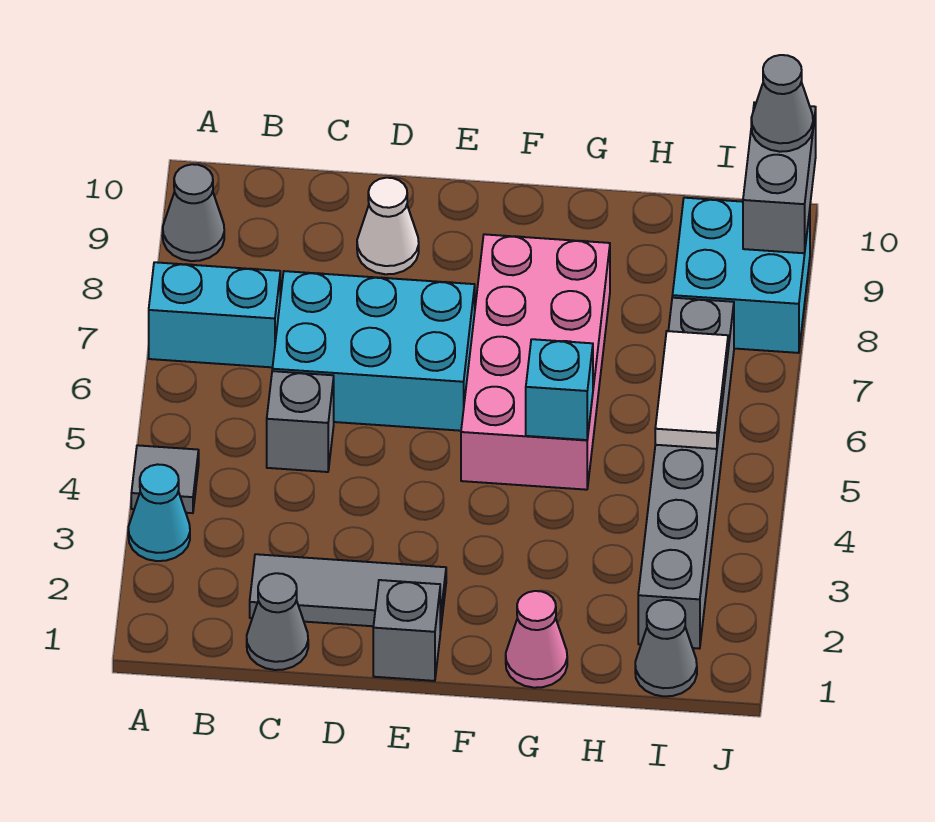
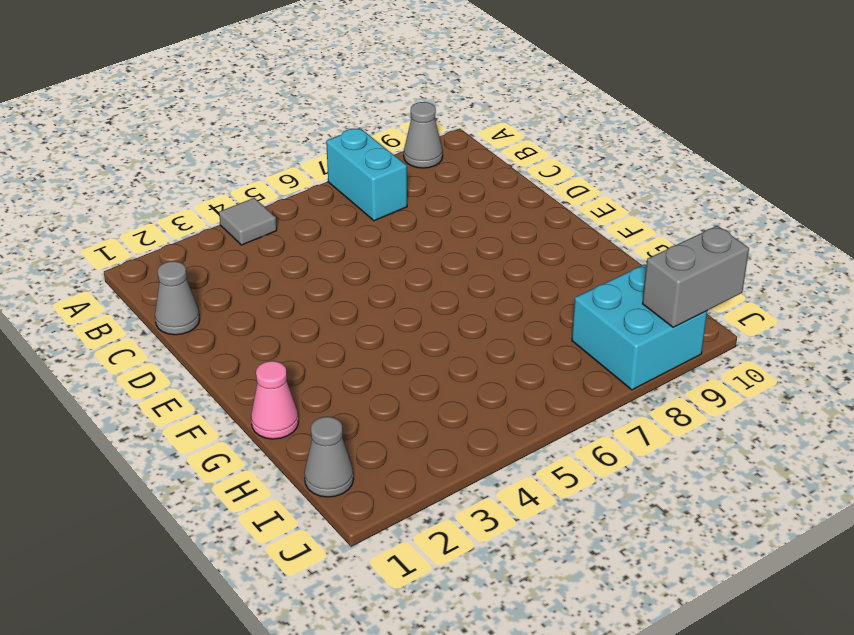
none -> cyan cone A3 level 1
none -> grey tile C2:E2 level 1
none -> grey brick C5 level 1

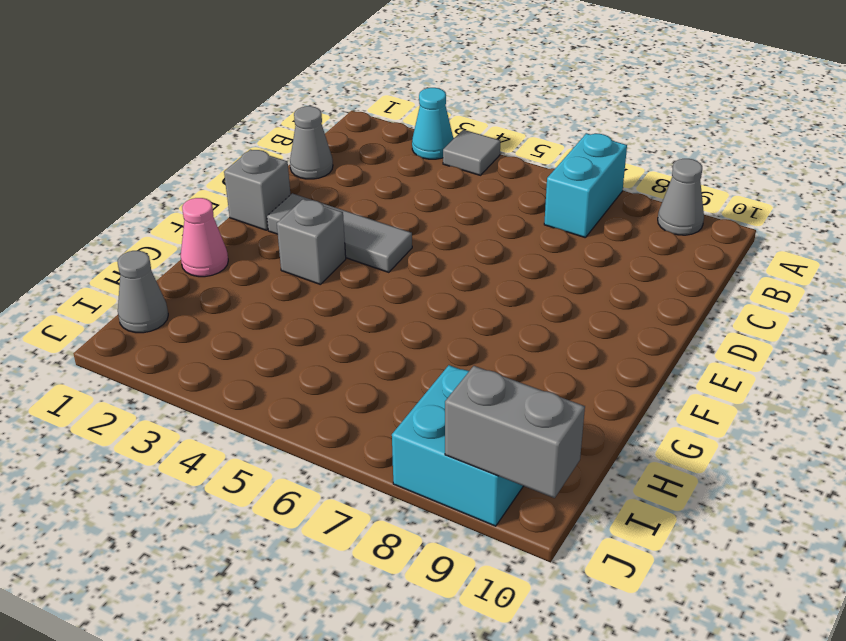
grey tile E2:E4 level 1 -> grey tile C2:E2 level 1
grey brick F3 level 1 -> grey brick C5 level 1
none -> cyan brick C6:E7 level 1
none -> white cone D9 level 1
none -> pink brick F5:G8 level 1

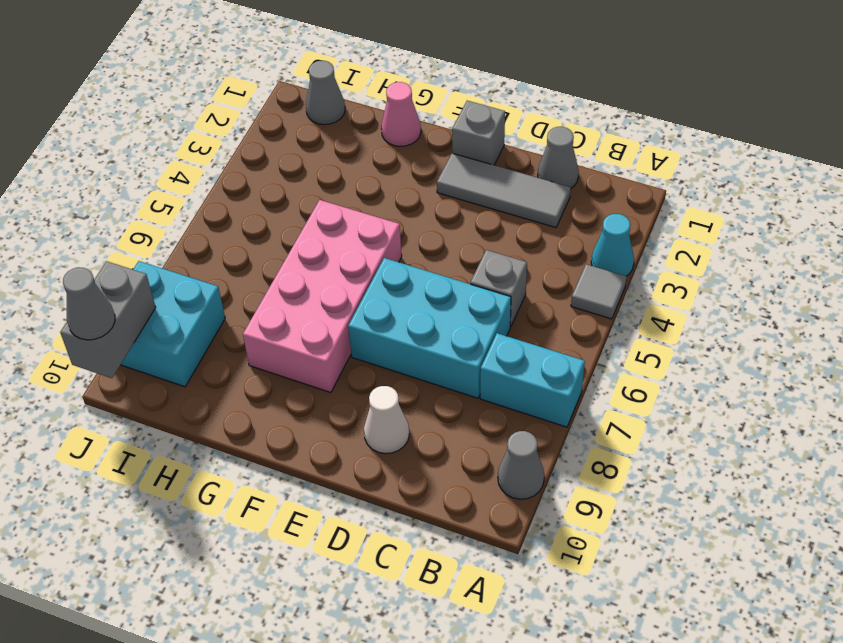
none -> grey brick I2:I7 level 1
none -> cyan brick G5 level 2
none -> white tile I5:I6 level 2

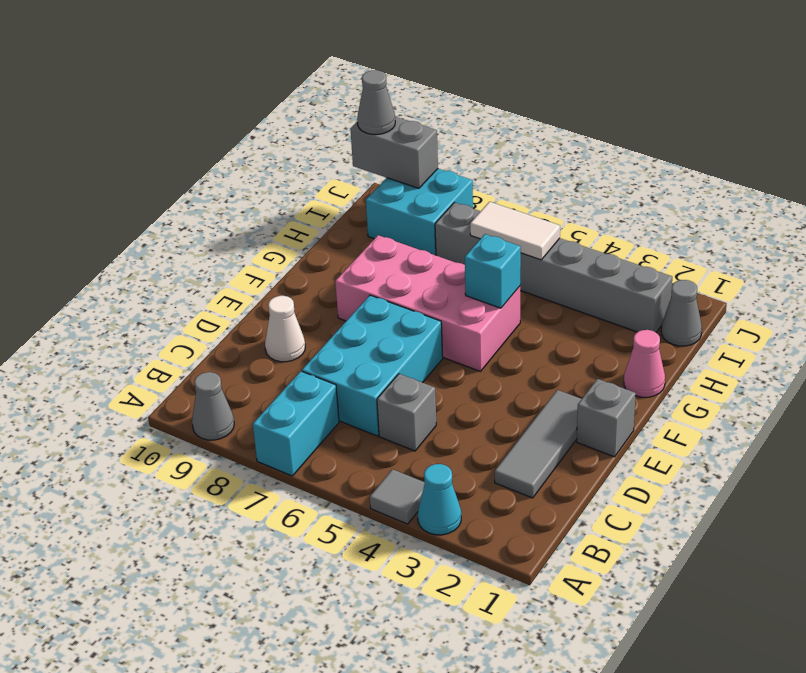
none -> grey cone C1 level 1

